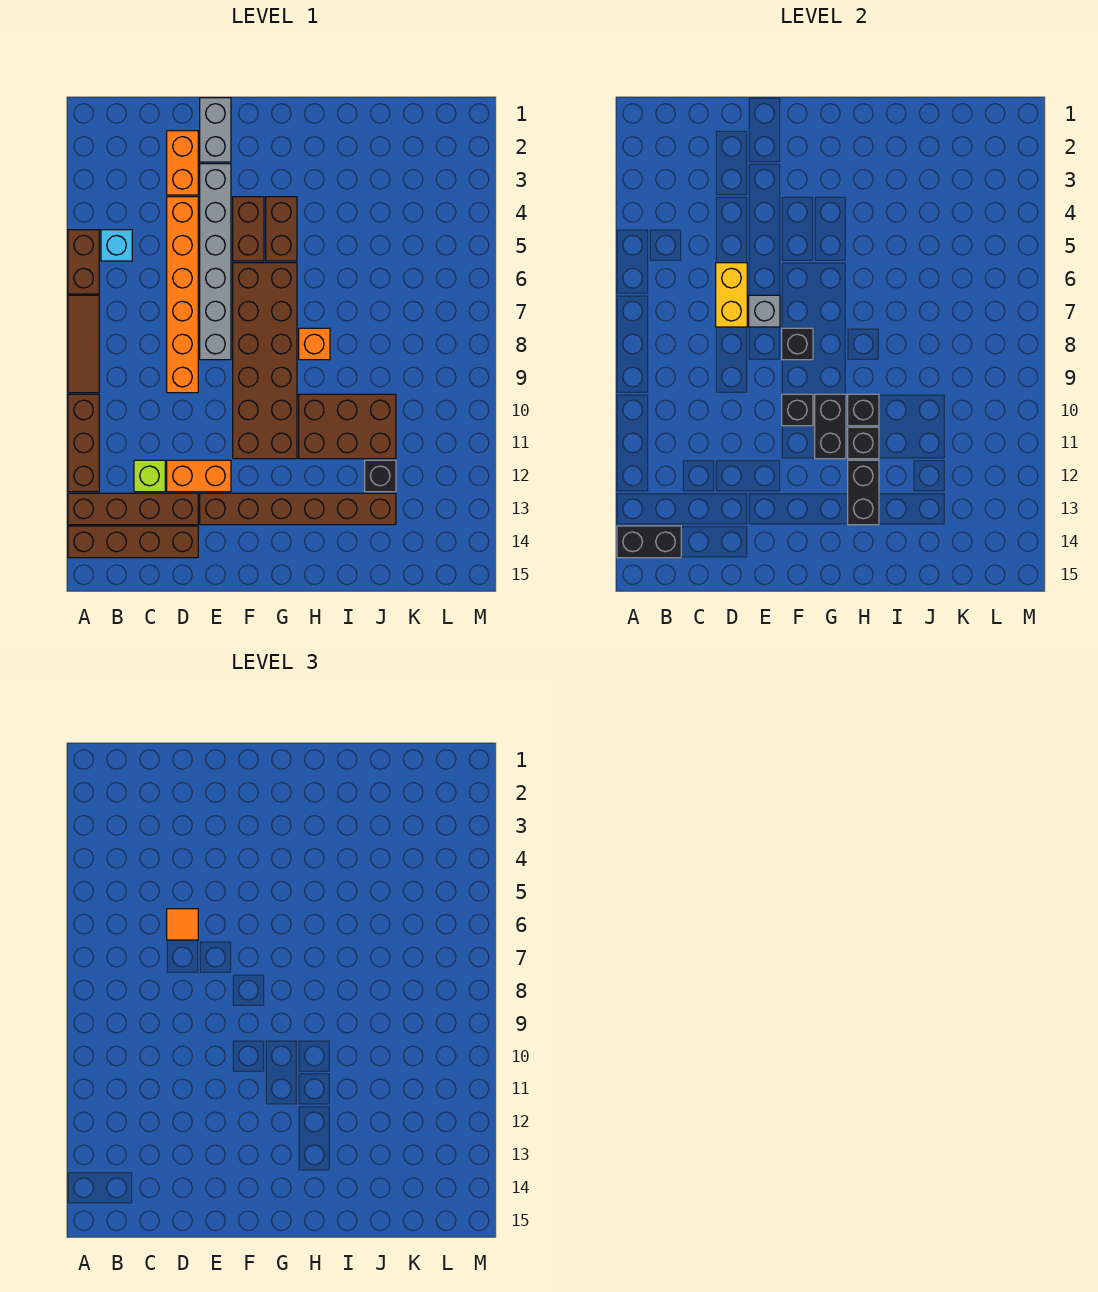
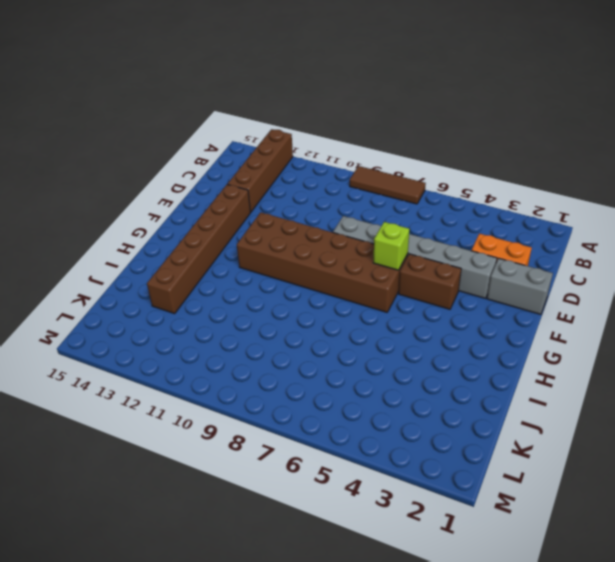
lime brick F6 level 2 -> lime brick C12 level 1
none -> brown brick A5:A6 level 1
none -> brown brick A10:A12 level 1
none -> brown brick A14:D14 level 1

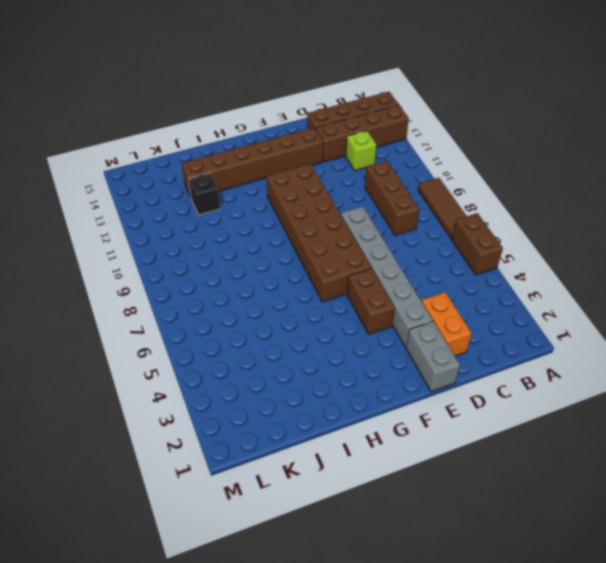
brown brick C8:C10 level 1 -> brown brick A10:A12 level 1
none -> cyan brick B5 level 1
none -> orange brick D4:D9 level 1
none -> orange brick D12:E12 level 1

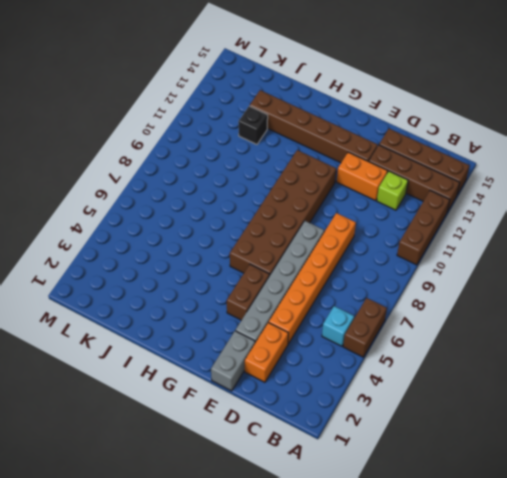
none -> brown tile A7:A9 level 1
none -> brown brick G4:G5 level 1
none -> orange brick H8 level 1

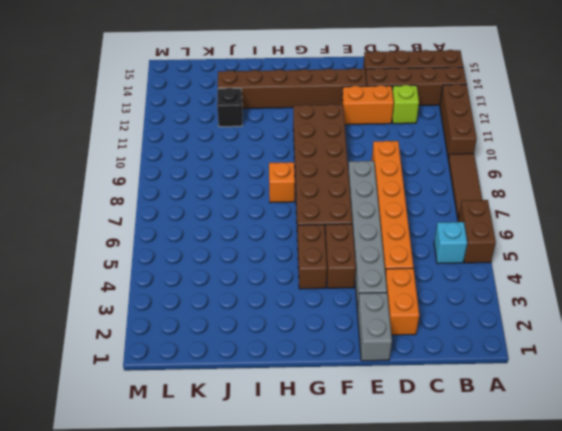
none -> brown brick H10:J11 level 1
none -> black brick A14:B14 level 2
none -> yellow brick D6:D7 level 2

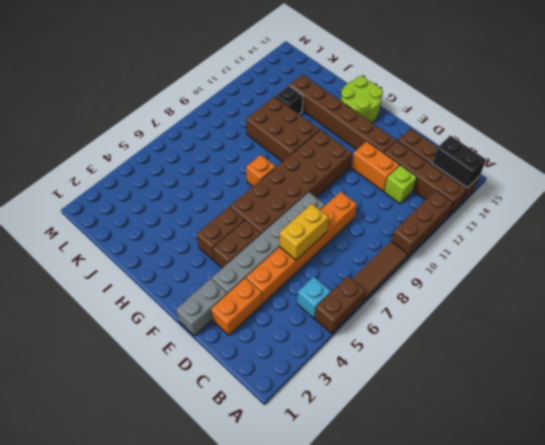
lime round brick G14:H15 level 1 -> none
none -> grey brick E7 level 2
none -> black brick F8 level 2
none -> black brick F10 level 2

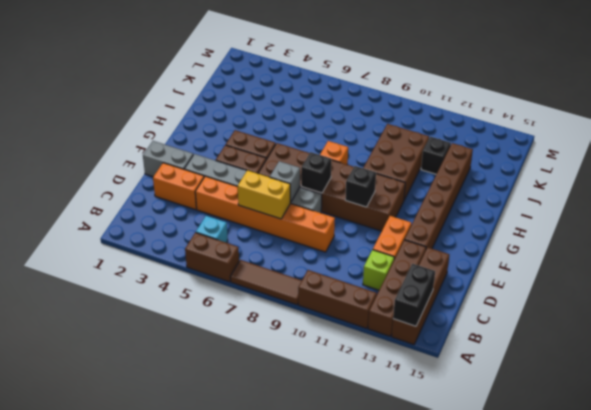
none -> black brick G10:G11 level 2
none -> black brick H10 level 2
none -> black brick H11 level 2

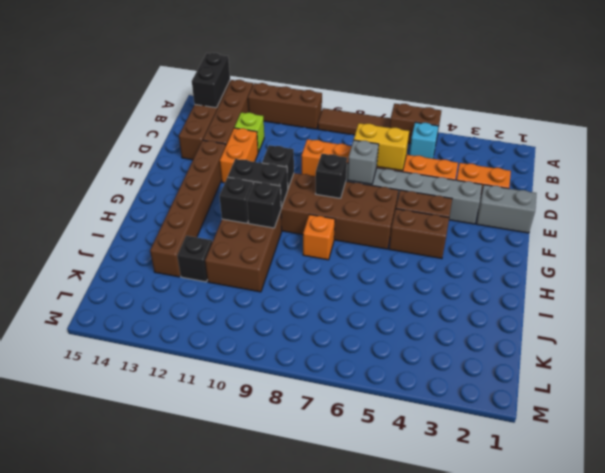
none -> black brick H12:H13 level 2
none -> orange tile D6 level 3

